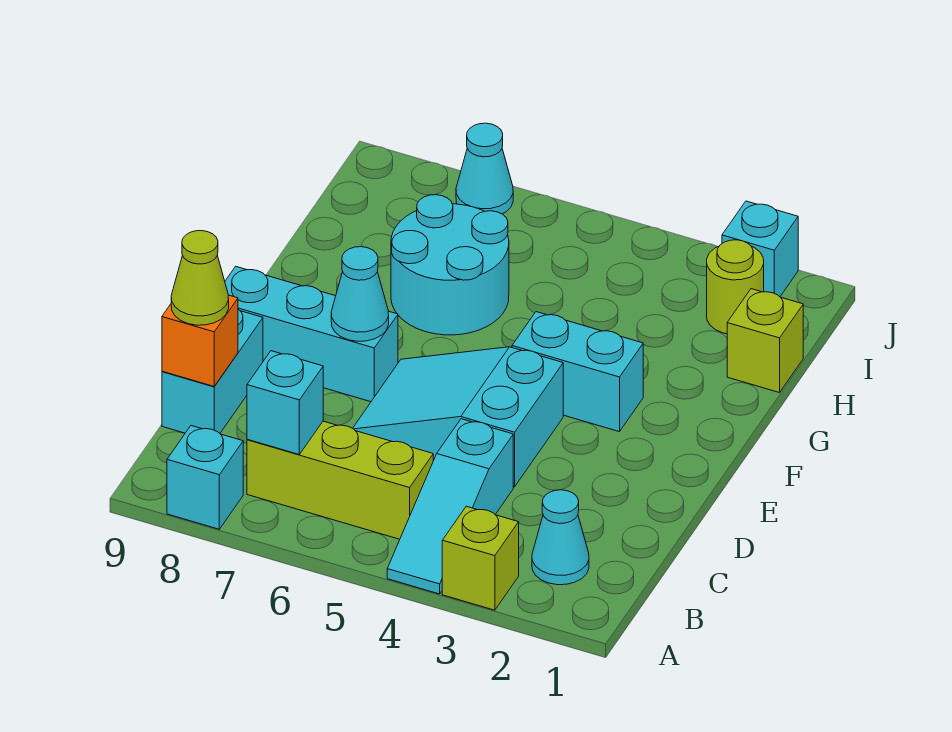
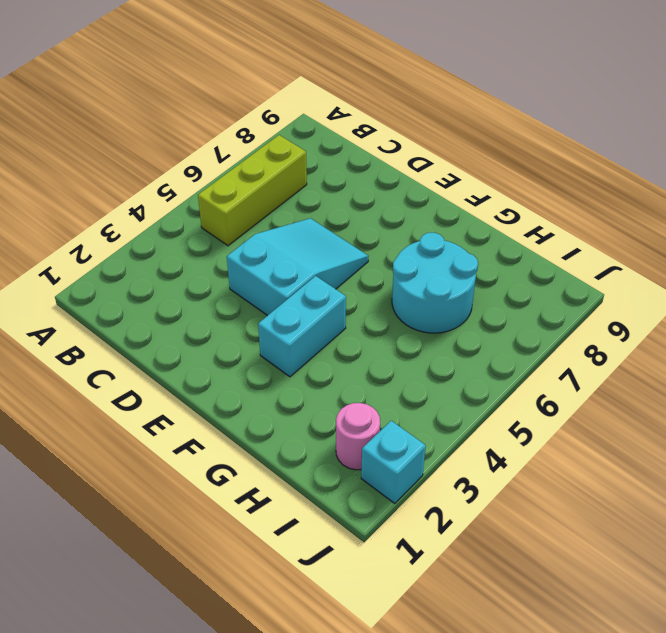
pink round brick I2 level 1 -> lime round brick I2 level 1
none -> lime brick A3 level 1
none -> cyan slope A4:C4 level 1 top C
none -> cyan brick A8 level 1

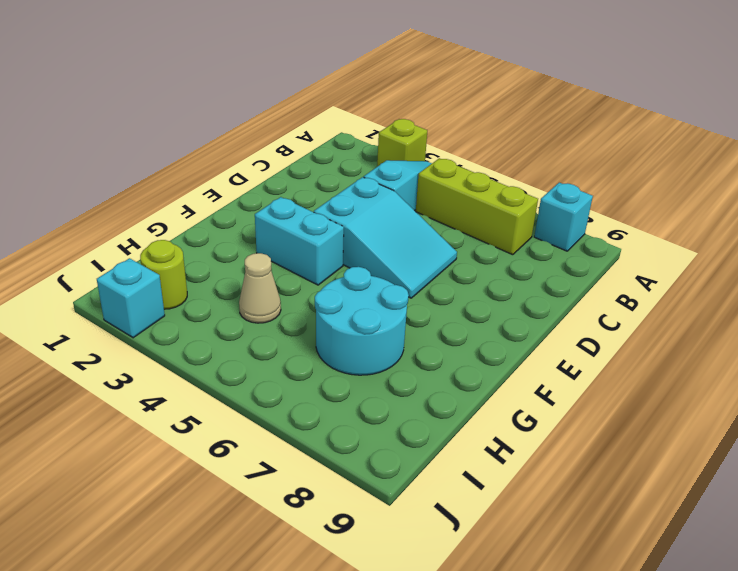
tan cone H4 level 1 -> none
none -> cyan cone B2 level 1
none -> cyan brick C9:D9 level 1
none -> cyan brick E7:E9 level 1

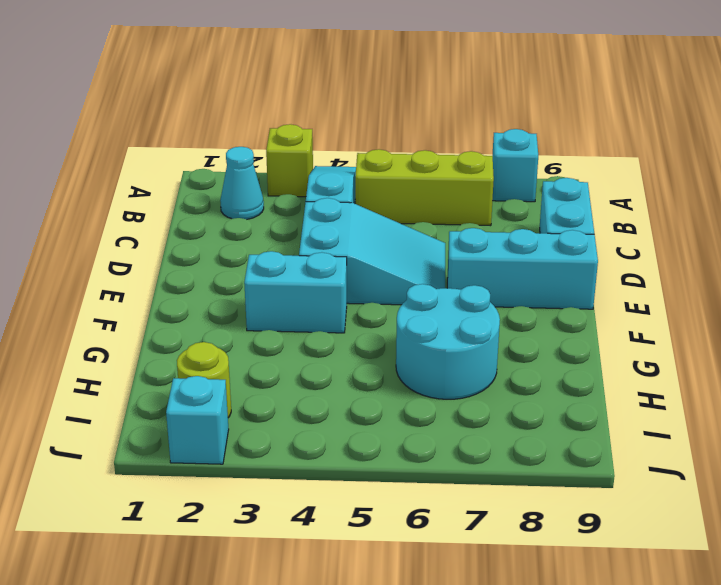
none -> lime brick H1 level 1
none -> cyan cone J7 level 1
none -> cyan brick B7 level 2

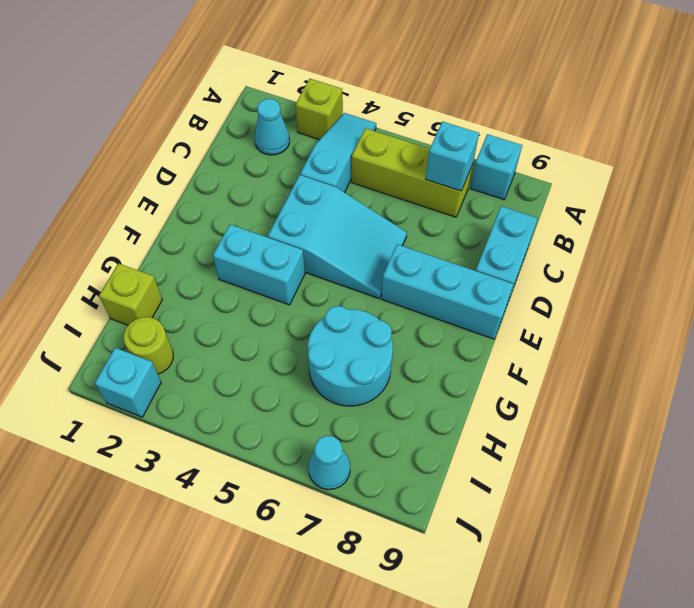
none -> orange brick C9 level 2
none -> cyan cone E7 level 2
none -> lime cone C9 level 3

